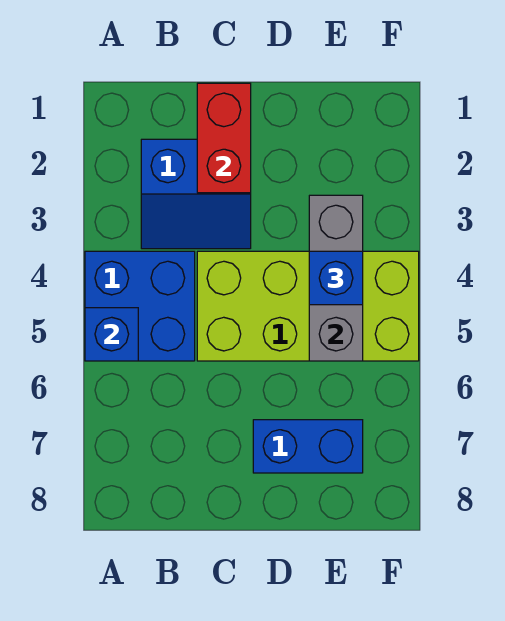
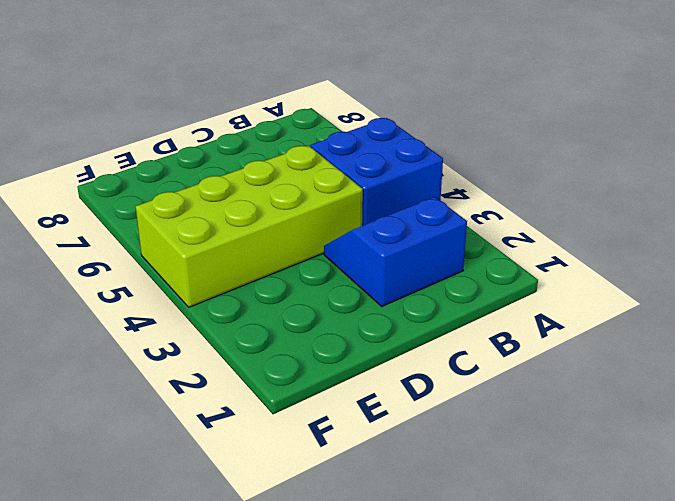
none -> blue brick D7:E7 level 1
none -> blue brick A5 level 2

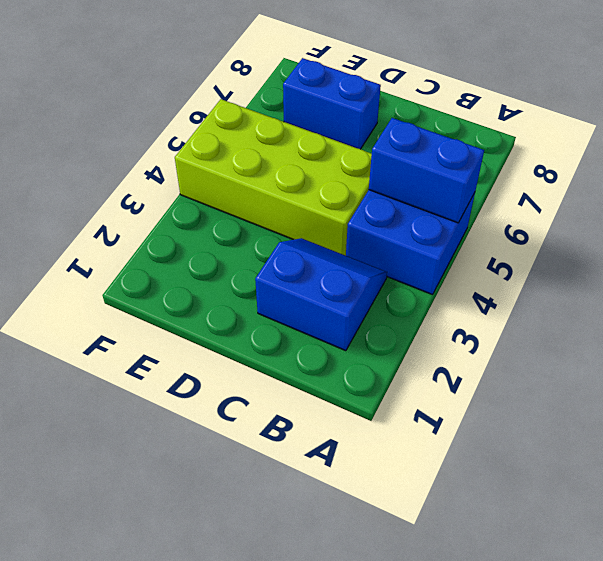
blue brick A5:B5 level 2 -> blue brick A5 level 2
none -> red brick C1:C2 level 2
none -> grey brick E3:E5 level 2

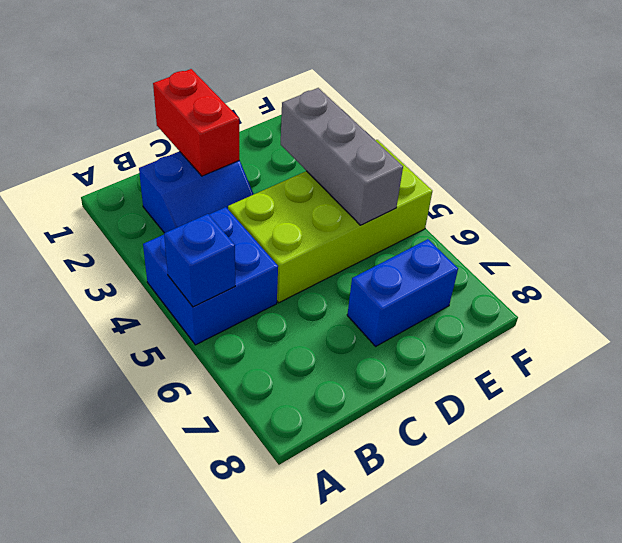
none -> blue brick E4 level 3

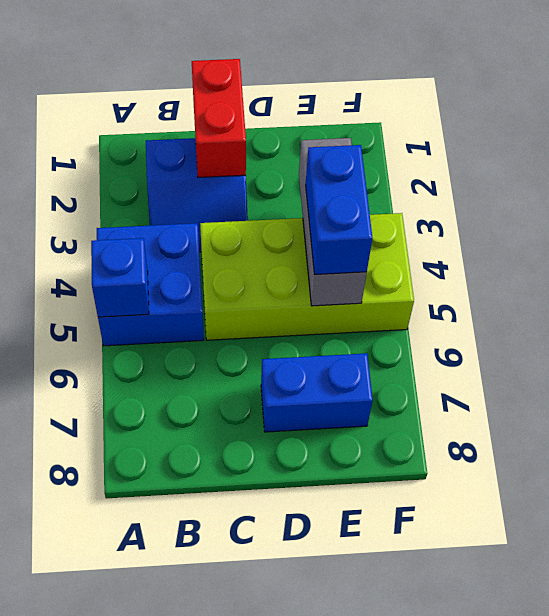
blue brick E4:E5 level 3 -> blue brick E4 level 3

